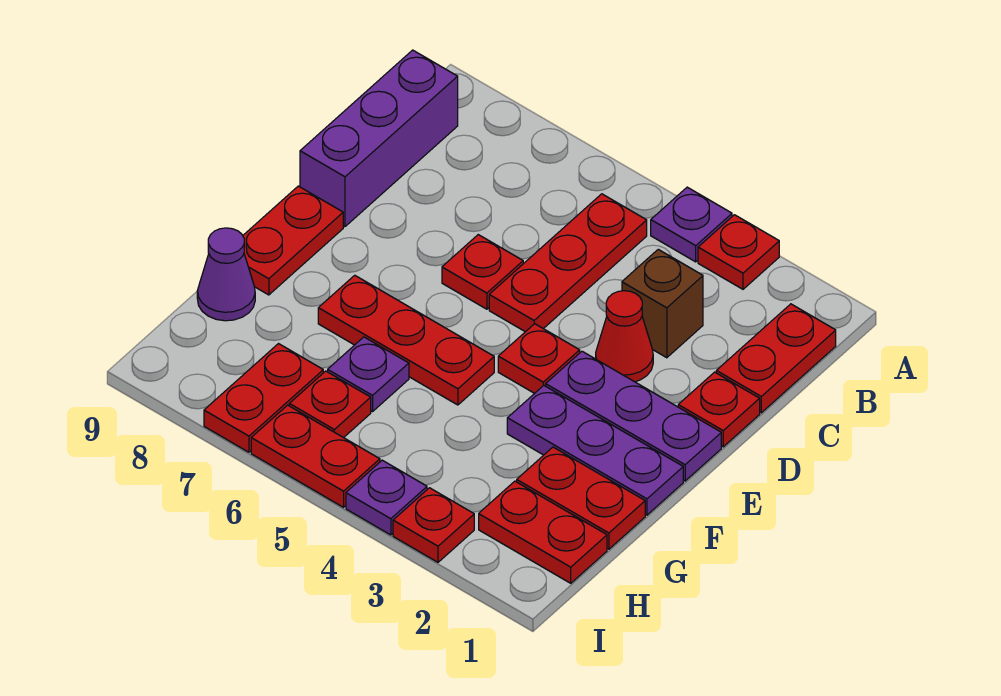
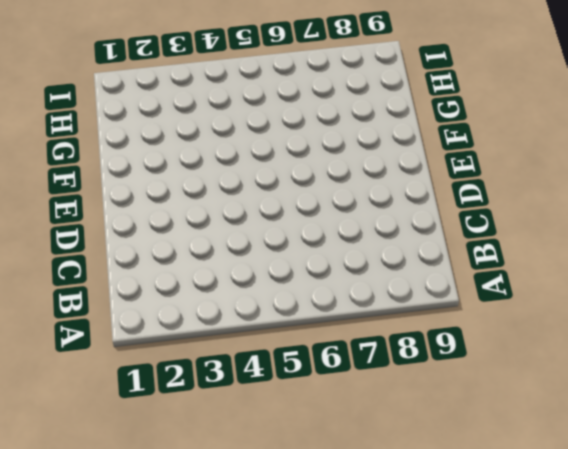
none -> red plate A3 level 1
none -> purple plate A4 level 1
none -> red plate B1:C1 level 1

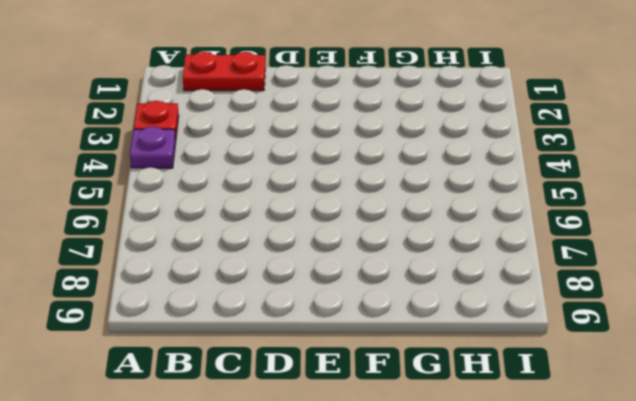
none -> red plate B5:D5 level 1
none -> purple brick B9:D9 level 1
none -> brown brick C3 level 1

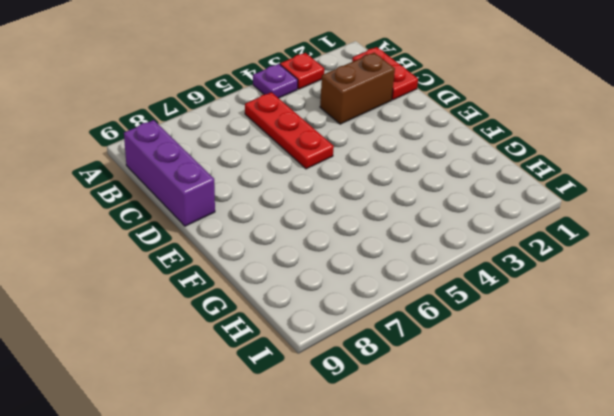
brown brick C2:C3 level 1 -> brown brick C3 level 1
none -> red plate D1 level 1
none -> red cone D3 level 1
none -> red plate D6 level 1

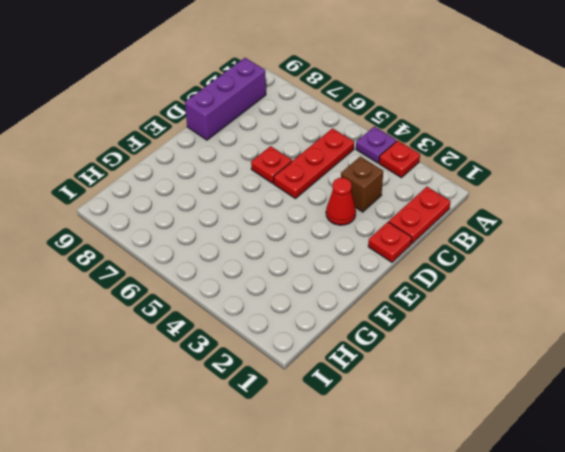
none -> purple plate E1:E3 level 1
none -> red plate E4 level 1
none -> red plate E9:F9 level 1

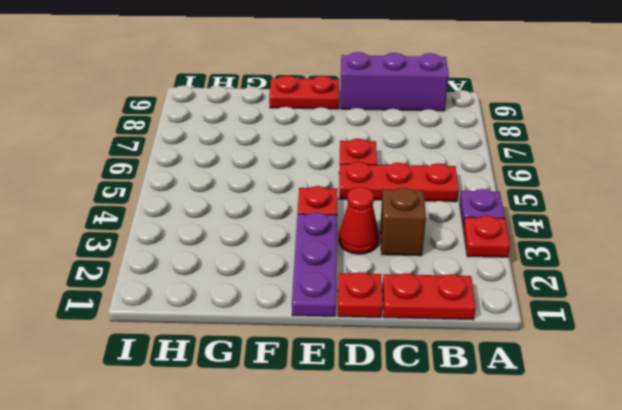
none -> purple plate F1:F3 level 1
none -> red plate F5:F7 level 1
none -> red plate G1:G2 level 1

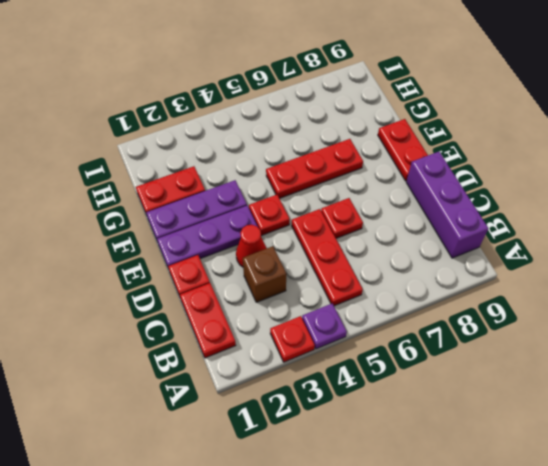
none -> purple plate G6 level 1
none -> purple cone G9 level 1
none -> red plate H1:H2 level 1

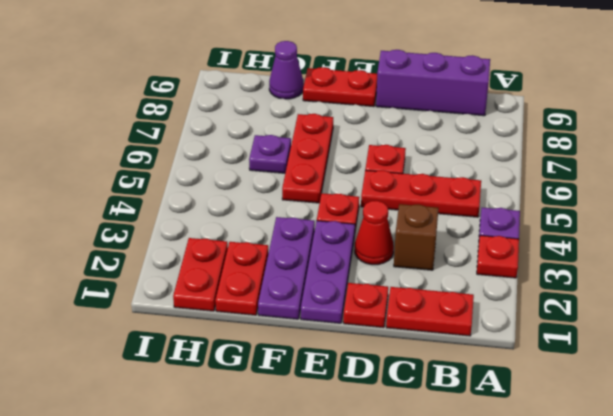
none -> red plate H6 level 1
none -> red plate H7:I7 level 1
none -> red plate I3 level 1

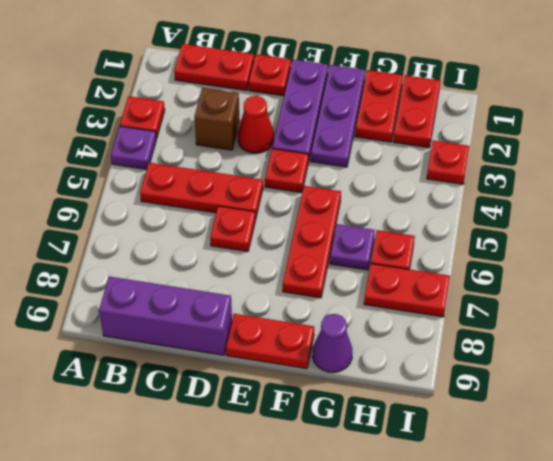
none -> purple plate I4 level 1
none -> red plate I5:I6 level 1

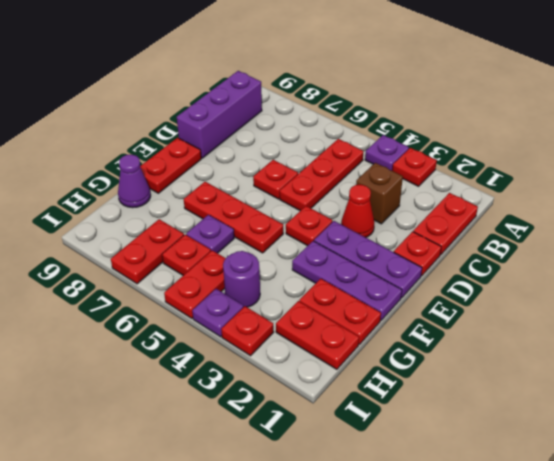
purple round brick H4 level 1 -> none
red plate H5:I5 level 1 -> red plate I5:I6 level 1

